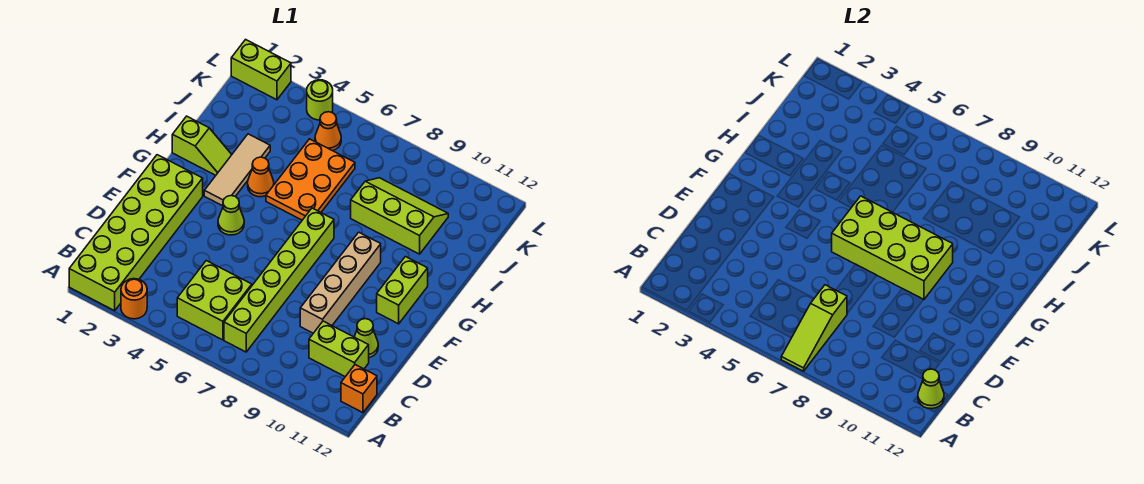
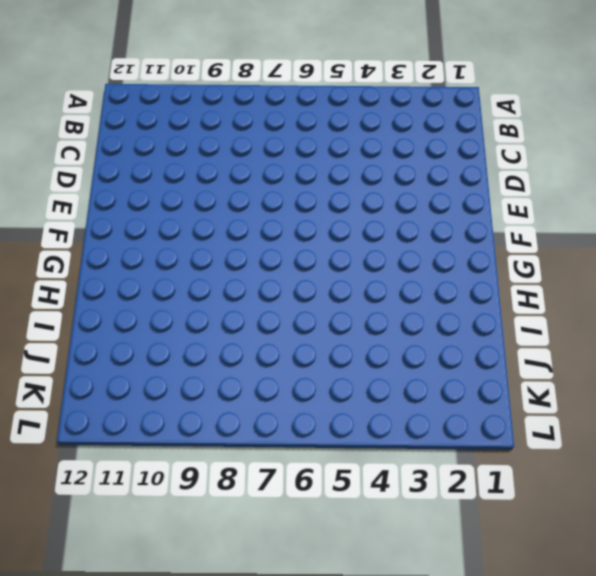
none -> lime brick A1:F2 level 1
none -> orange round brick A3 level 1
none -> lime brick B5:C6 level 1

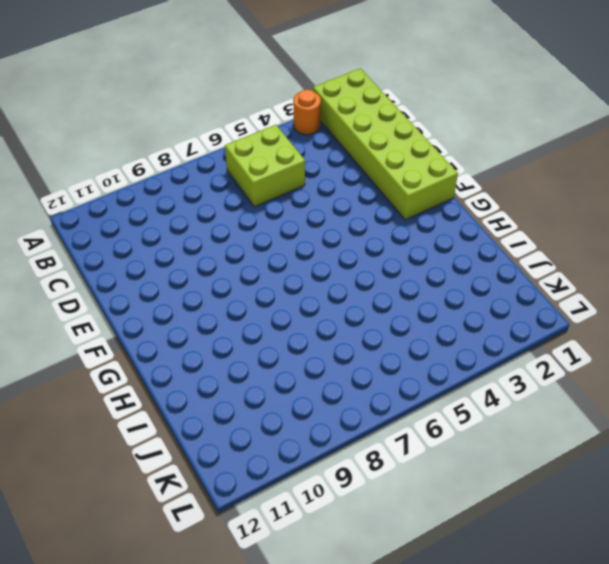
none -> lime brick B7:G7 level 1
none -> orange brick B12 level 1
none -> lime brick C10:C11 level 1

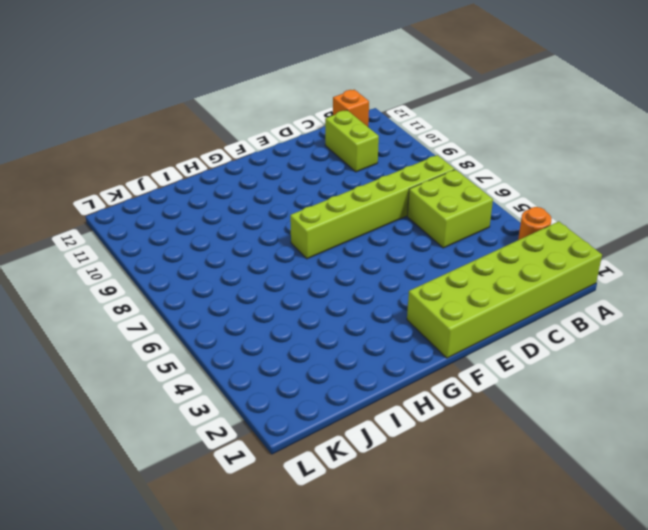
none -> tan brick D9:G9 level 1
none -> lime cone D11 level 1
none -> lime cone F4 level 1

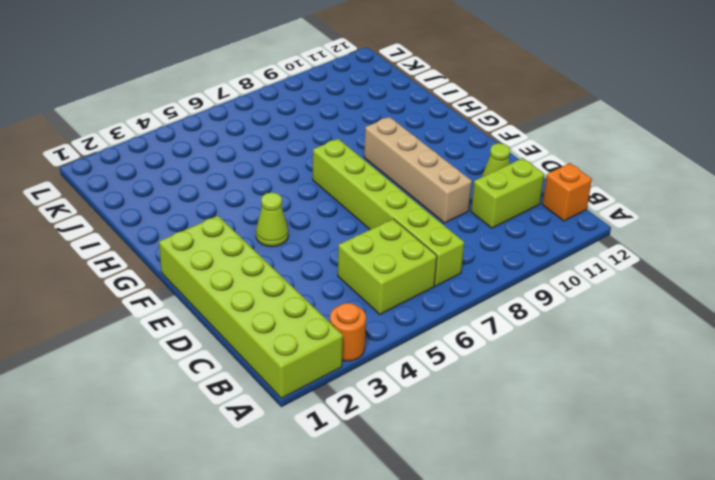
none -> lime brick F11:G11 level 1
none -> tan tile G3:I3 level 1
none -> lime slope H1:H2 level 1 top 1

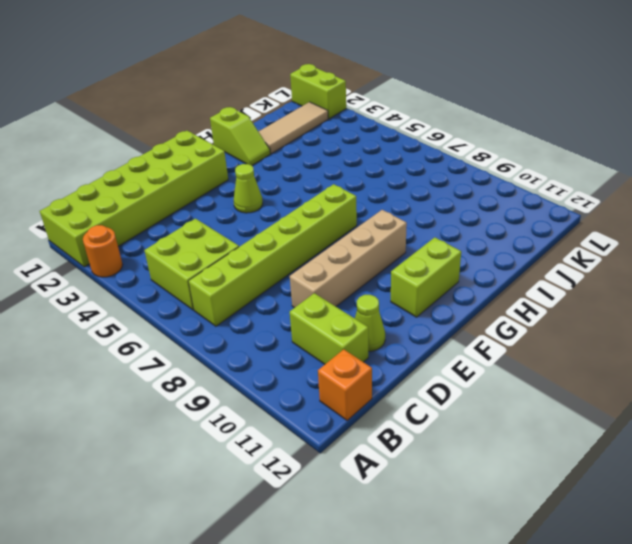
tan tile I2:K2 level 1 -> tan tile G3:I3 level 1
none -> orange cone H4 level 1
none -> orange plate H5:J6 level 1
none -> lime slope I8:J10 level 1 top I

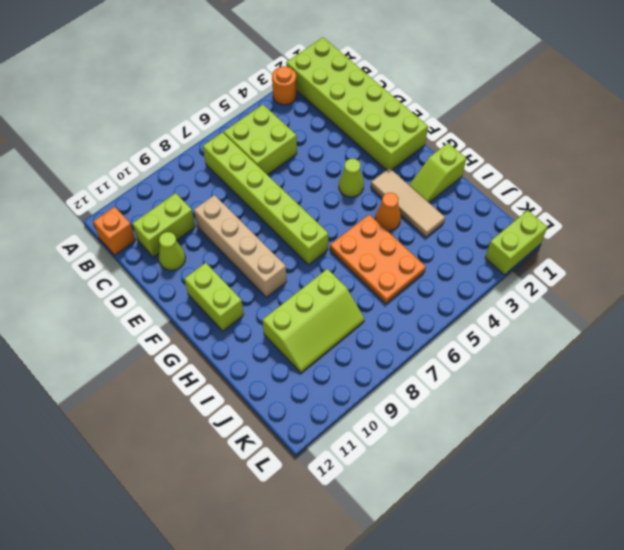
none -> orange cone K5 level 1
none -> lime round brick L4 level 1
none -> lime slope A7:C7 level 2 top C

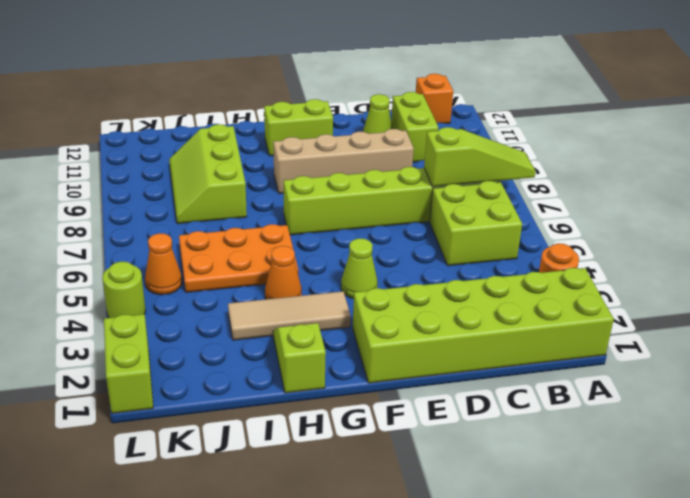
none -> lime cone B12 level 2
none -> lime brick F6:G9 level 2

